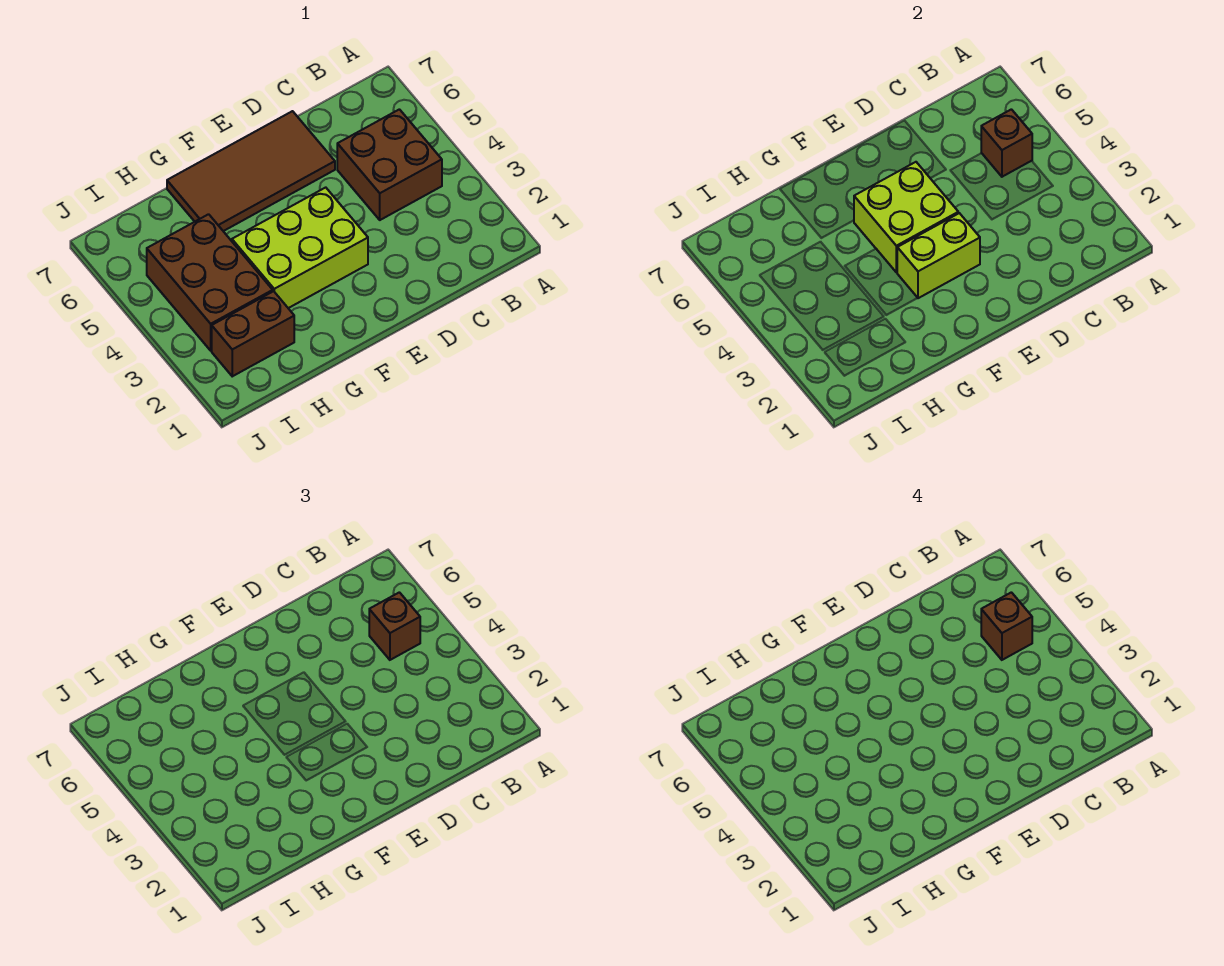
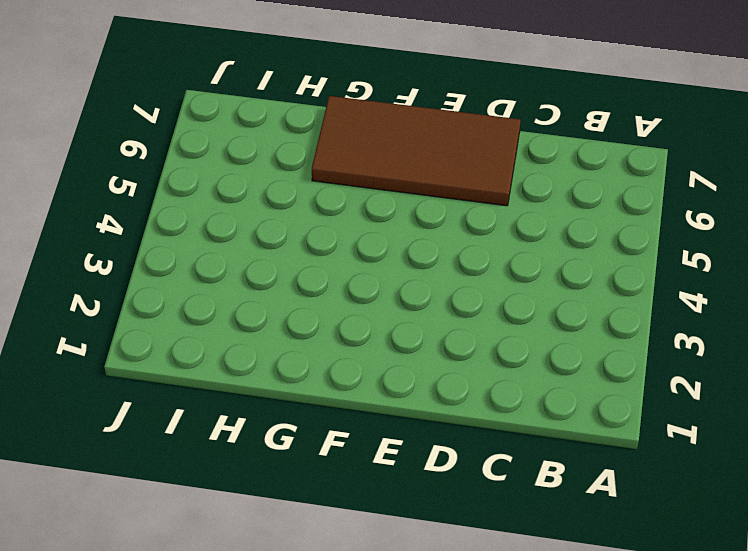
none -> brown brick B4:C5 level 1
none -> lime brick E3:G4 level 1

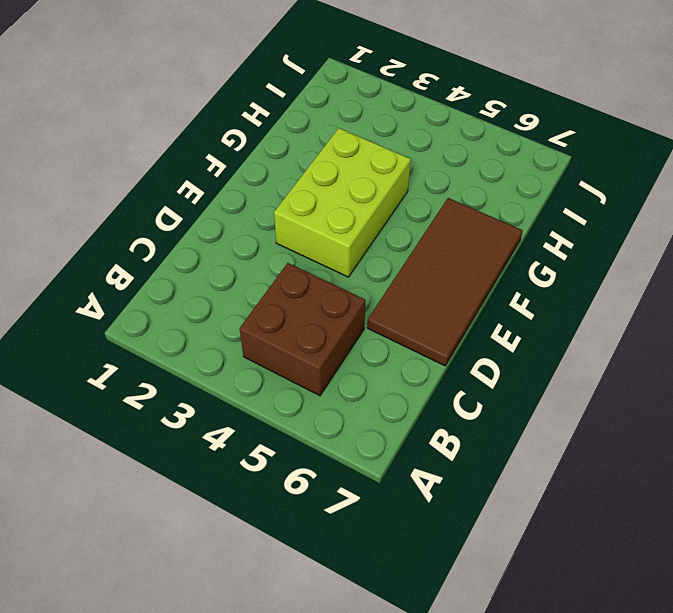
none -> brown brick H2:I2 level 1
none -> brown brick H3:I5 level 1

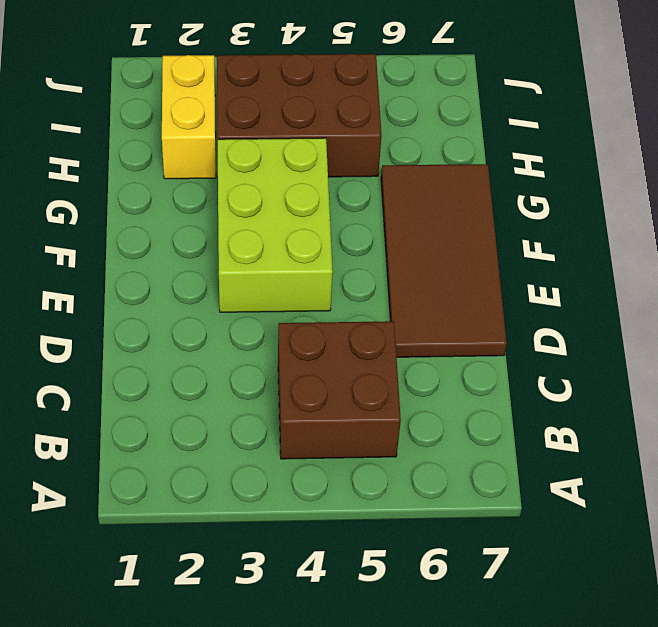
yellow brick H2:I2 level 1 -> brown brick H2:I2 level 1
none -> brown brick B5 level 2
none -> lime brick E3:F3 level 2

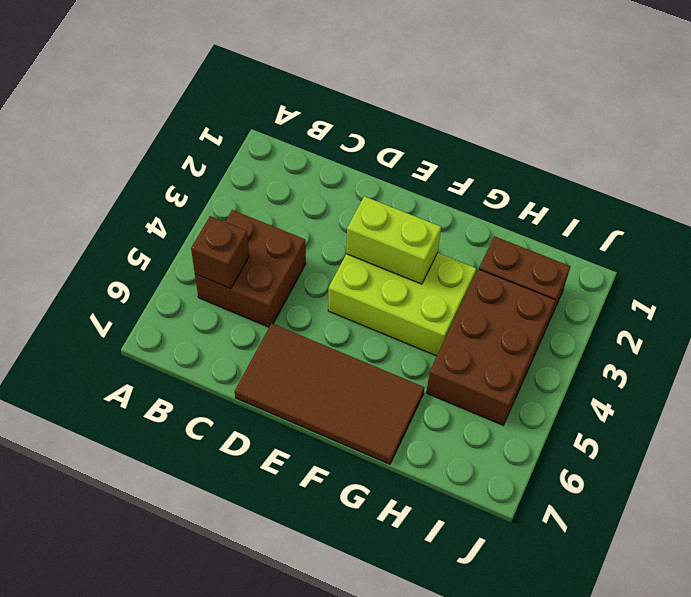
none -> lime brick E4:F5 level 2
none -> brown brick B5 level 3

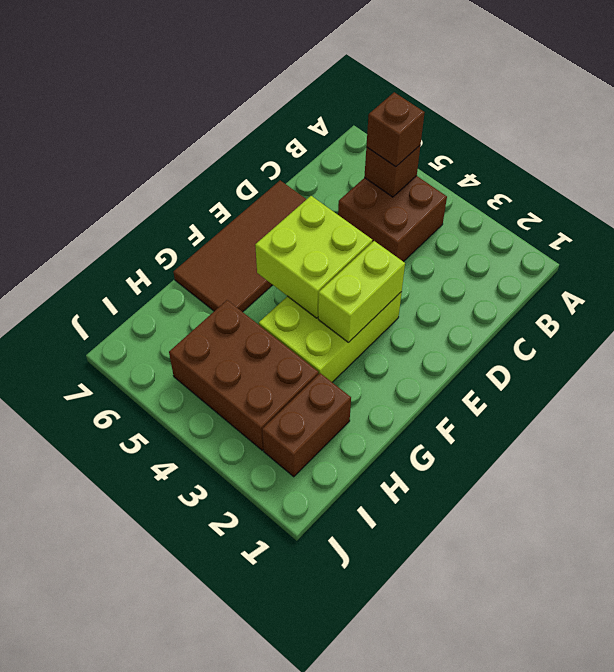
none -> brown brick B5 level 4

